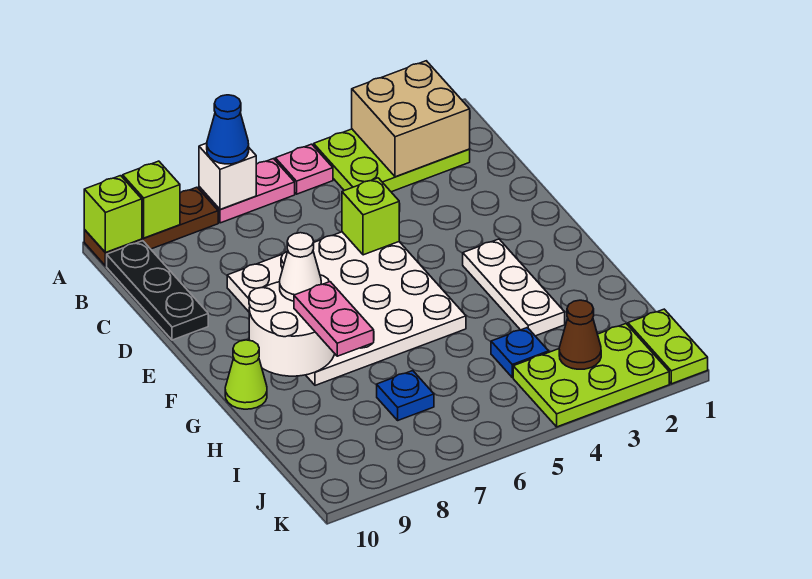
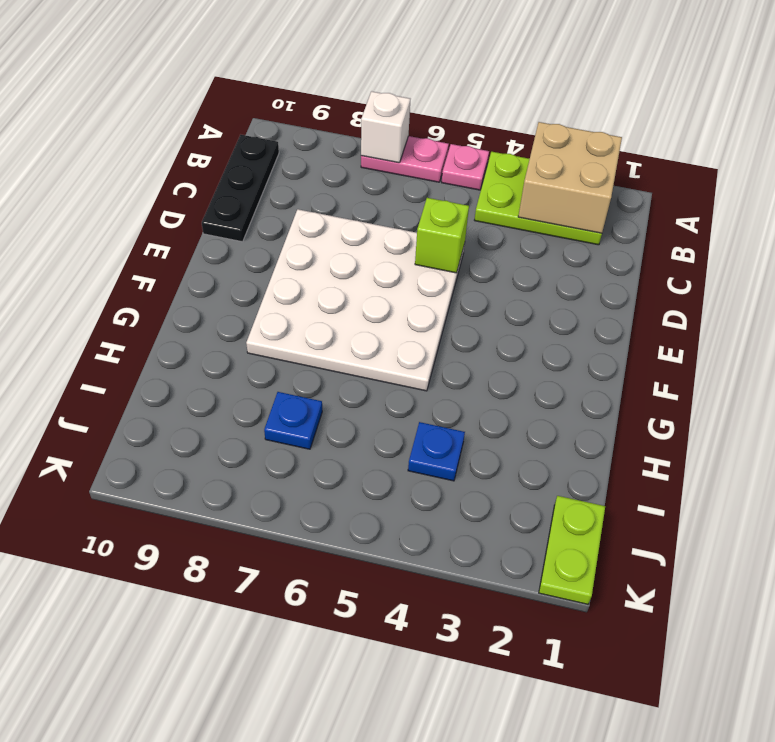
none -> brown plate A8:A10 level 1
none -> white plate F3:H3 level 1
none -> lime cone G10 level 1

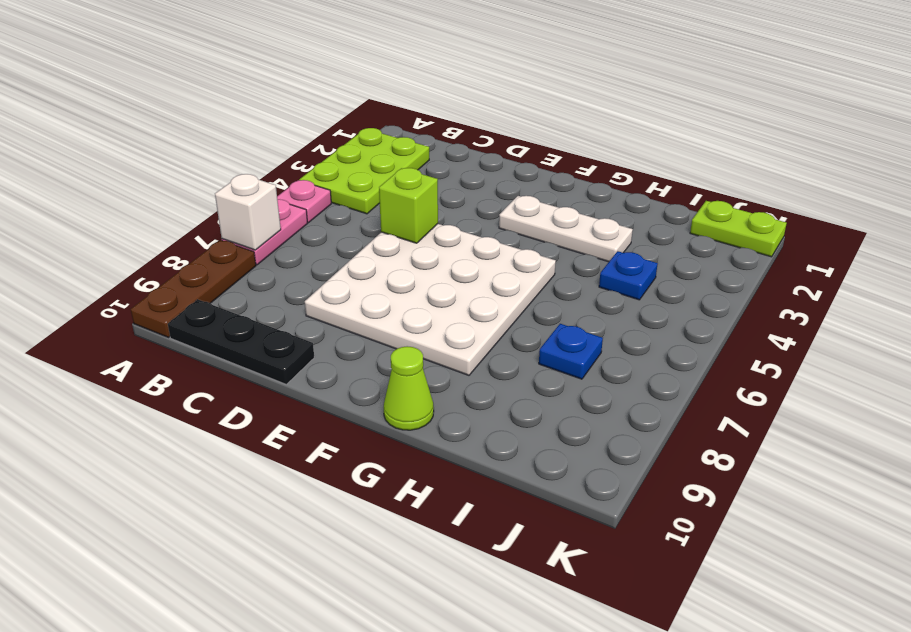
none -> lime plate J2:K4 level 1
none -> tan brick A2:B3 level 2
none -> lime brick A9 level 2

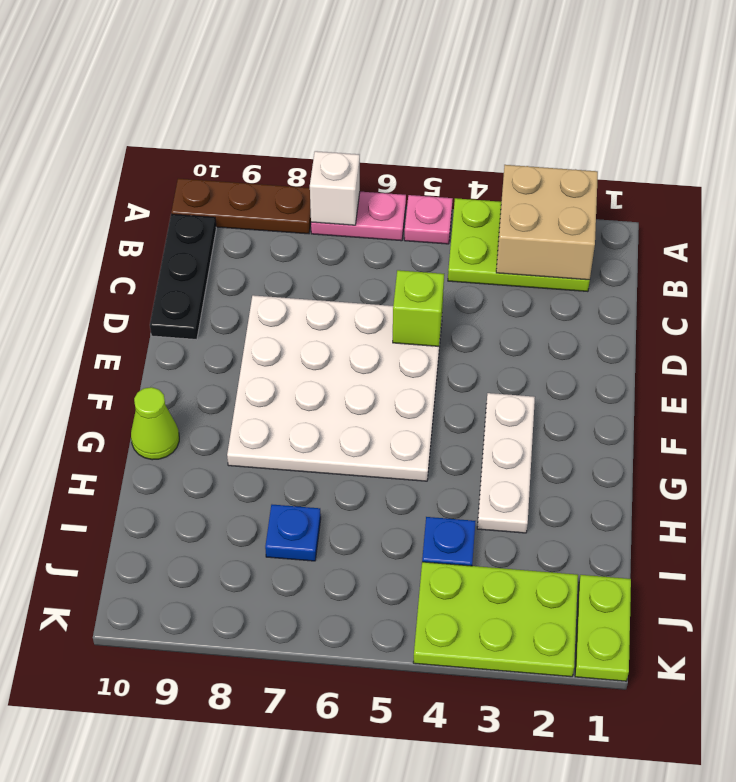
none -> lime brick A9 level 2
none -> lime brick A10 level 2
none -> white round brick F8:G9 level 2

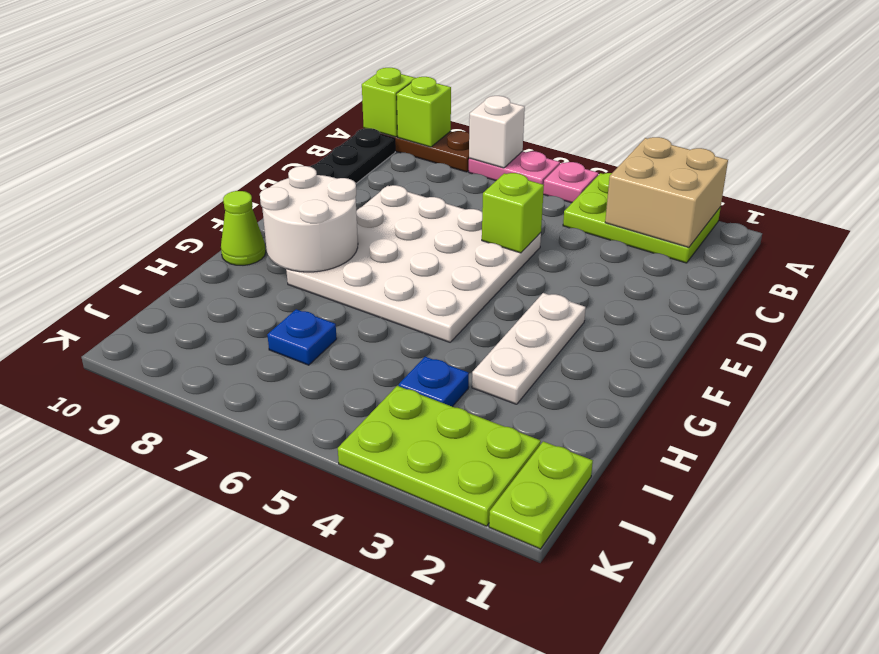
none -> brown cone J3 level 2
none -> blue cone A7 level 3
none -> white cone F8 level 3

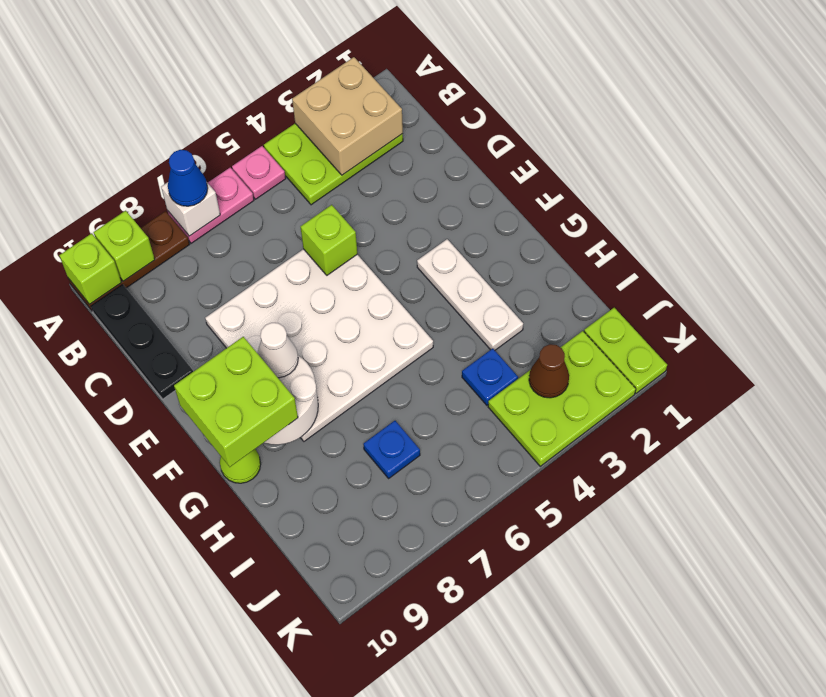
lime brick F9:G10 level 3 -> none
none -> pink plate G8:H8 level 3

